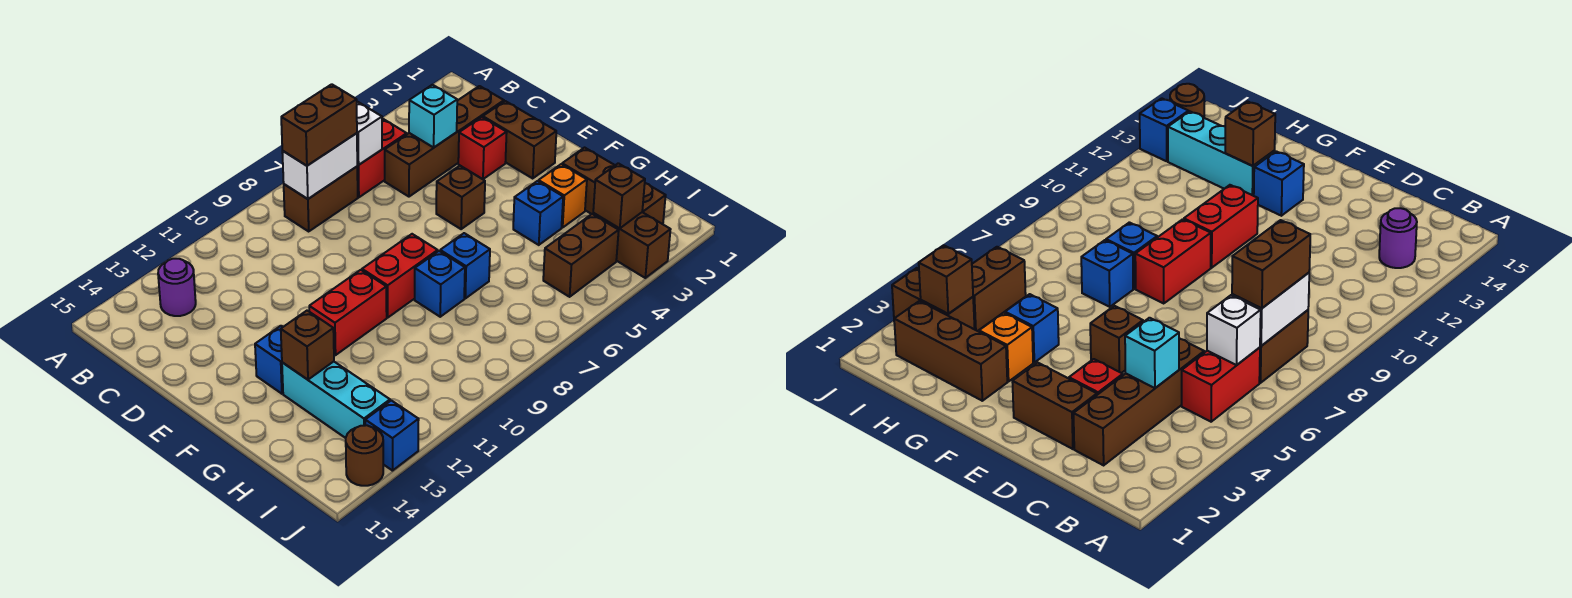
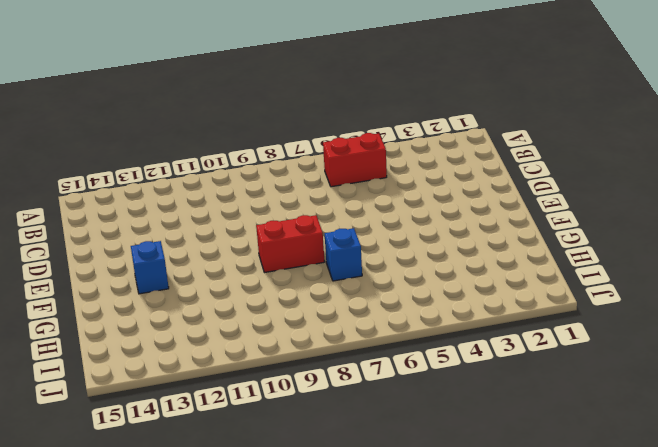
none -> brown brick B7:B8 level 1
none -> purple round brick B13 level 1
none -> brown brick C2:C5 level 1

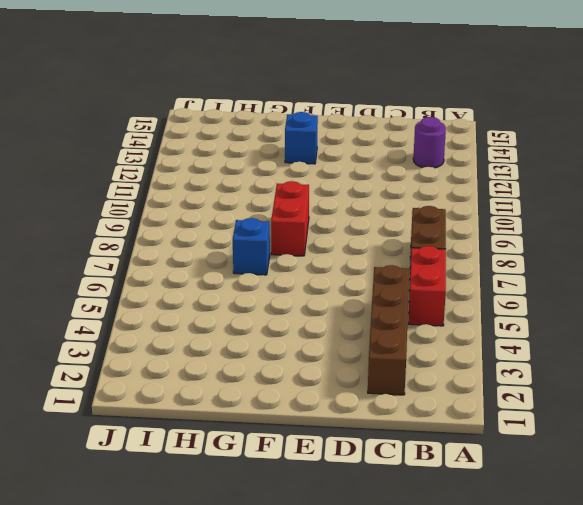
none -> brown brick D2:E2 level 1
none -> red brick D3 level 1
none -> brown brick E5 level 1

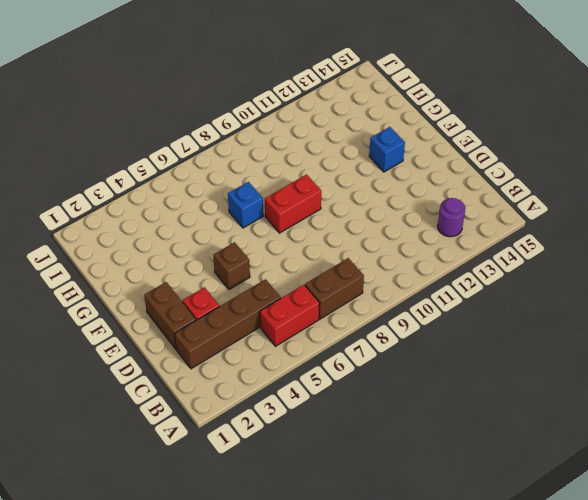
none -> red brick F10:F11 level 1
none -> brown brick G2:I2 level 1
none -> orange brick G3 level 1

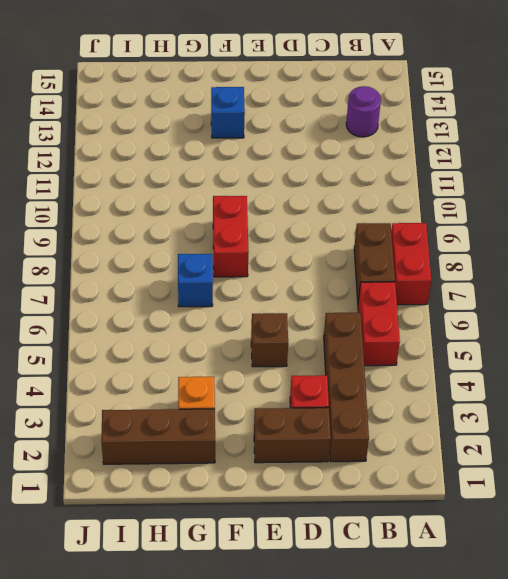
red brick A7:A8 level 1 -> red brick F10:F11 level 1
none -> blue brick G4 level 1
none -> blue brick G8 level 1
none -> cyan brick G13:I13 level 1

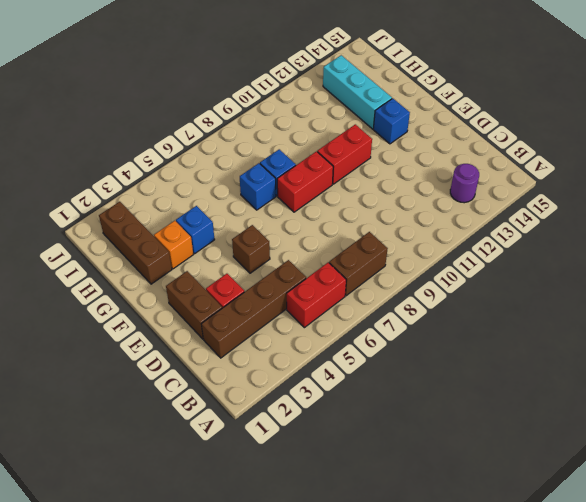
none -> brown brick I3:J3 level 1
none -> brown brick I4:I5 level 1
none -> blue brick J13 level 1

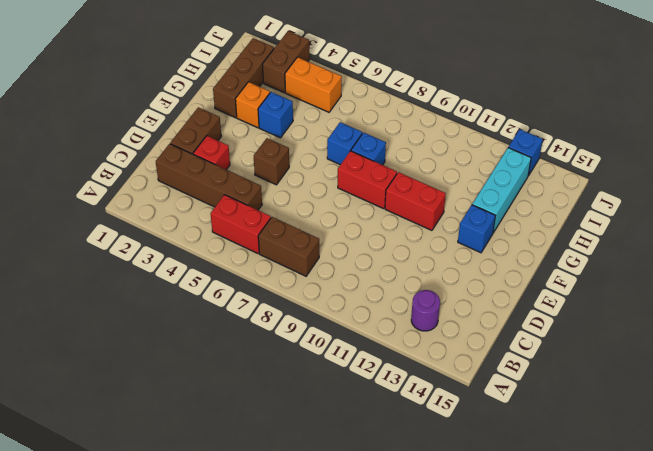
orange brick I4:I5 level 1 -> brown brick I4:I5 level 1
none -> brown round brick J14 level 1
none -> white brick B6 level 2
none -> white brick B7:B8 level 2

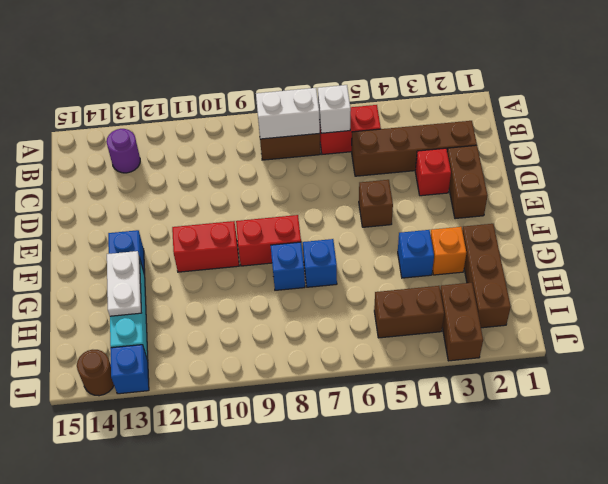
white plate G13:H13 level 2 -> brown brick G13 level 2
none -> cyan brick C4 level 2
none -> brown brick I3 level 2
none -> brown brick B7:B8 level 3

